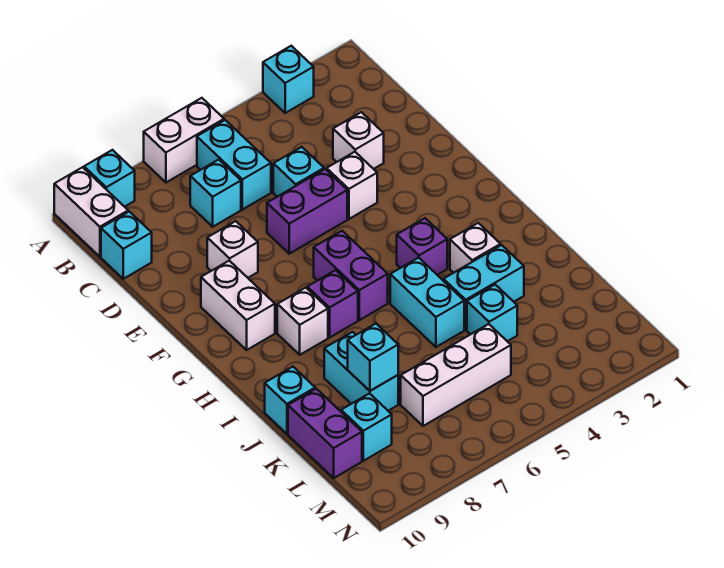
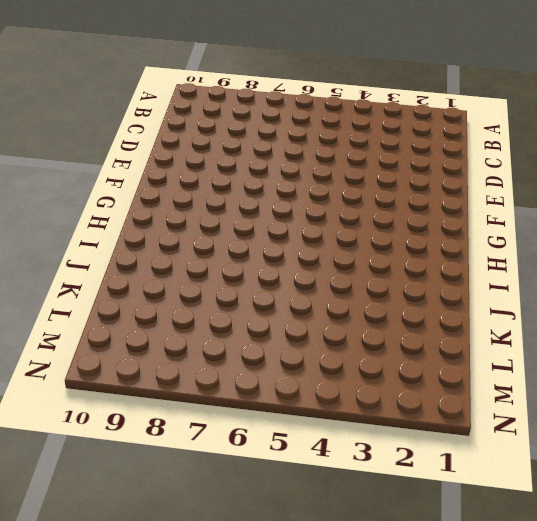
none -> cyan brick A3 level 1
none -> white brick A6:A7 level 1
none -> cyan brick A9 level 1

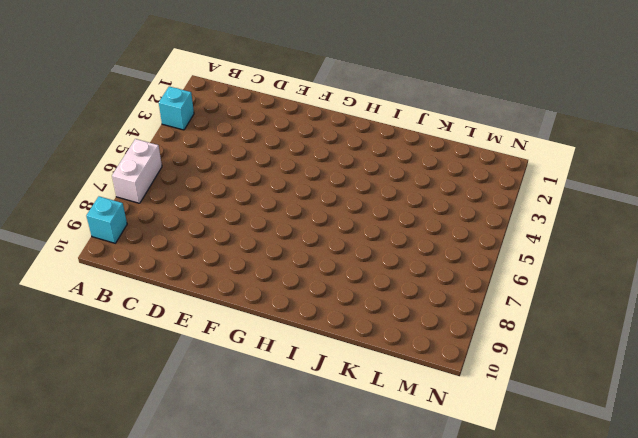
none -> white brick A10:B10 level 1
none -> cyan brick B6:C6 level 1
none -> cyan brick C7 level 1

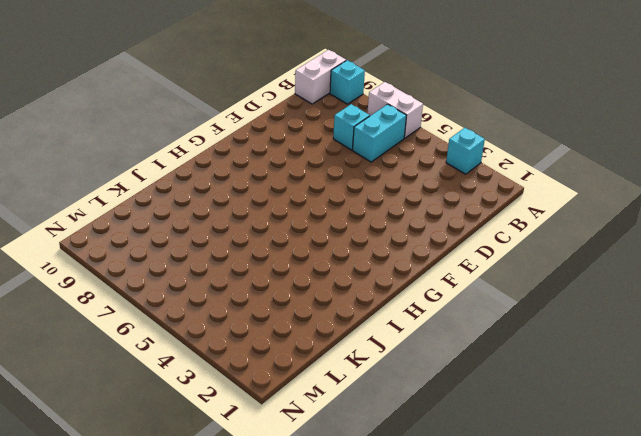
none -> cyan brick C10 level 1
none -> white brick D3 level 1
none -> cyan brick D5 level 1

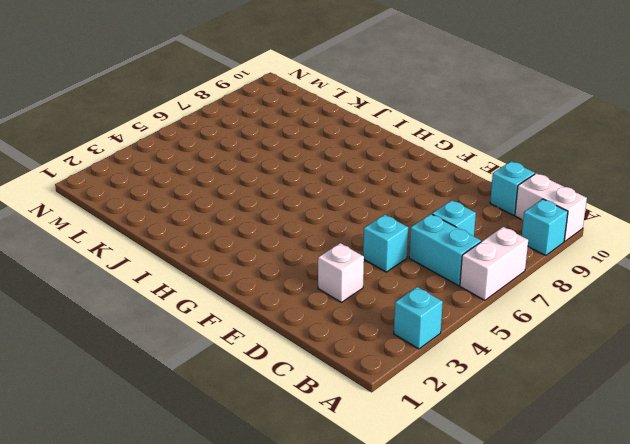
none -> white brick E4 level 1
none -> purple brick E5:E6 level 1
none -> white brick E8 level 1

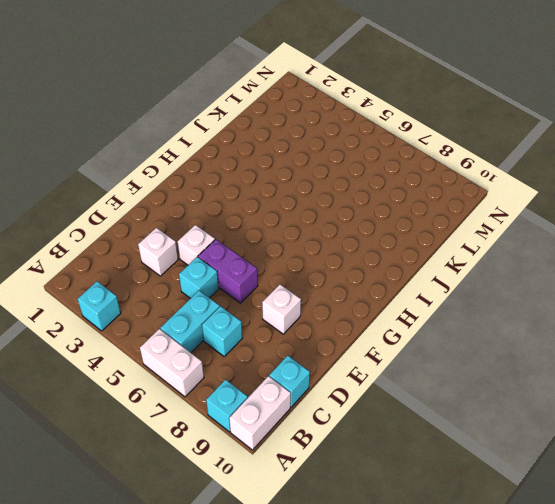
none -> white brick F9:G9 level 1
none -> purple brick G6:H6 level 1
none -> purple brick H4 level 1

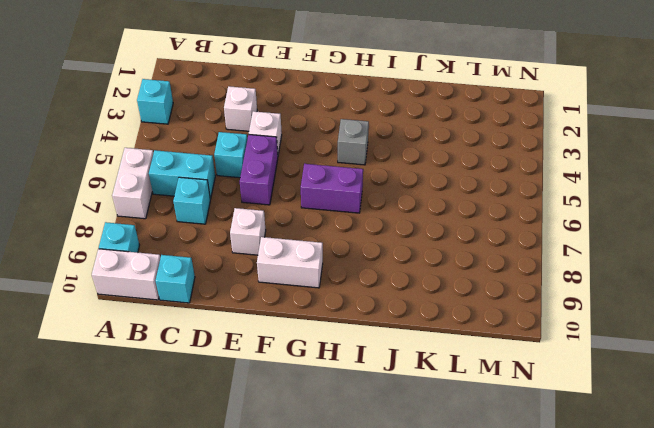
grey brick H4 level 1 -> purple brick H4 level 1
none -> purple brick H7 level 1
none -> white brick H8 level 1
none -> white brick I3 level 1

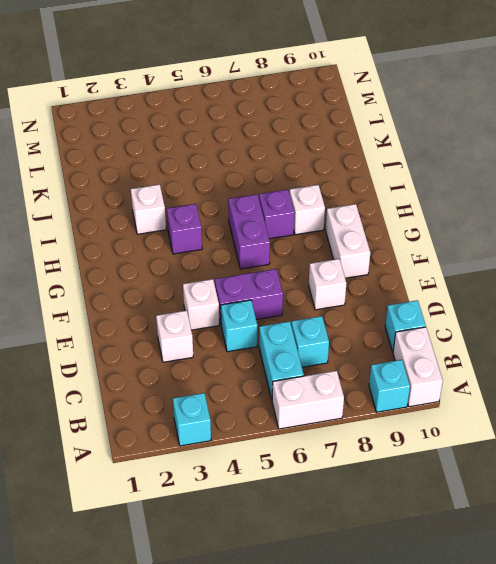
none -> cyan brick I5:J5 level 1
none -> cyan brick J3:J4 level 1
none -> cyan brick J8:K8 level 1

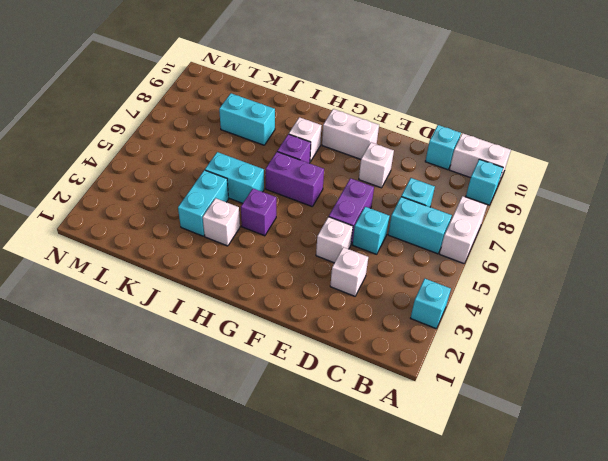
none -> cyan brick J10 level 1
none -> cyan brick K4 level 1
none -> purple brick K10:L10 level 1

